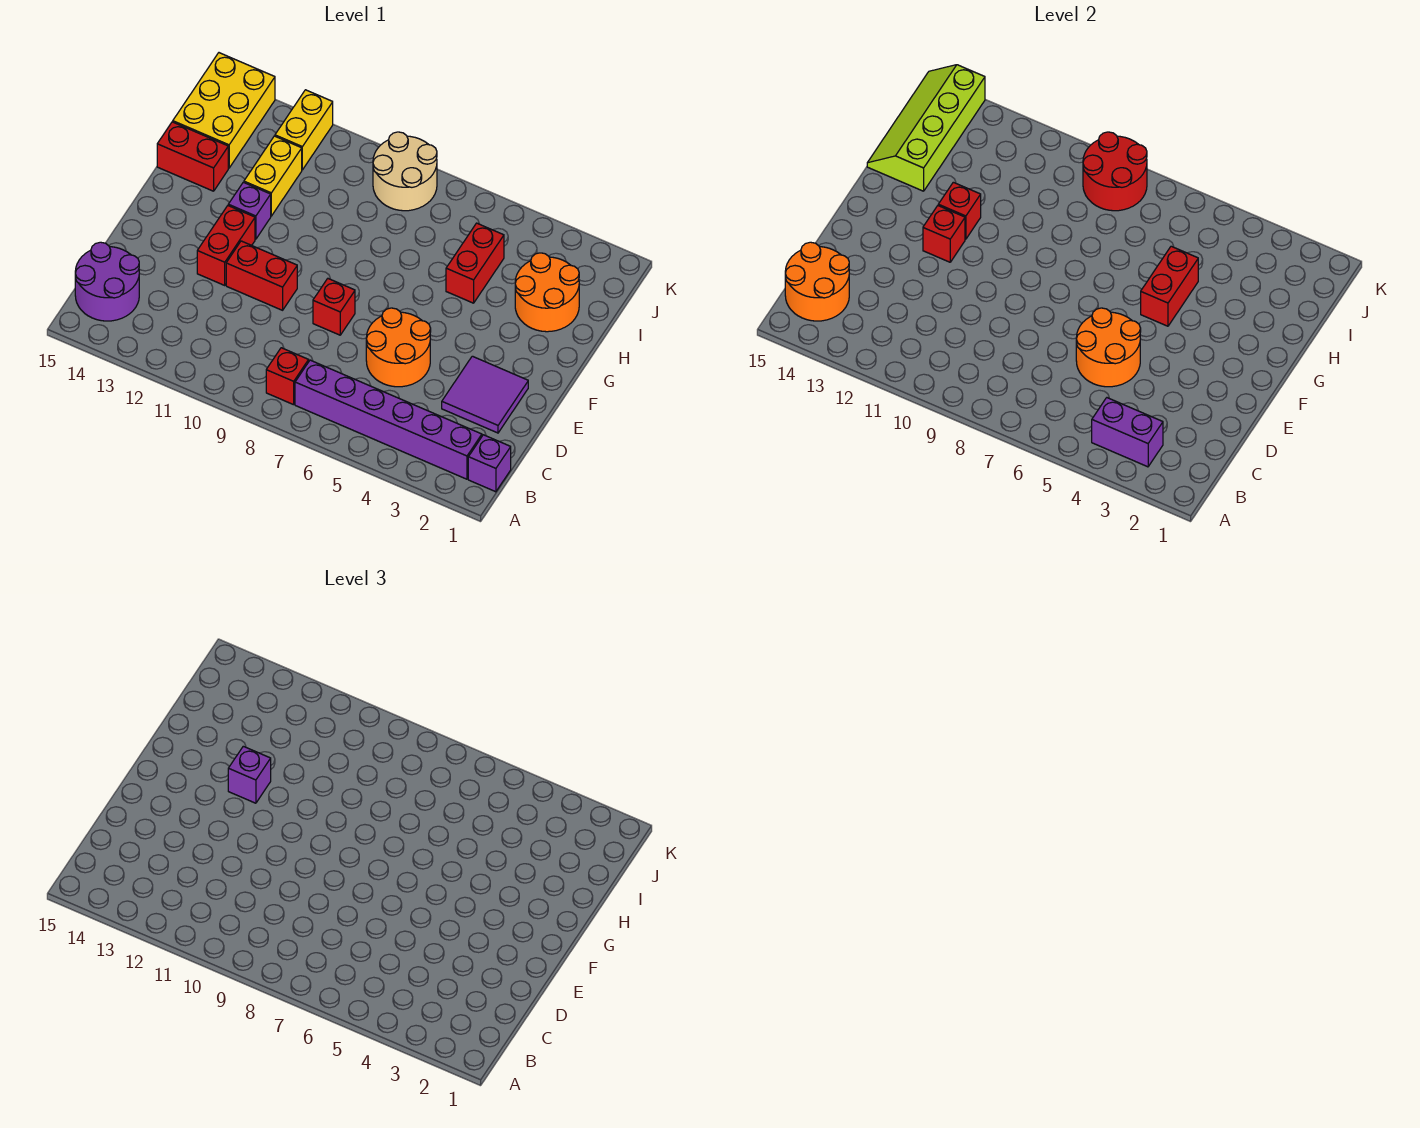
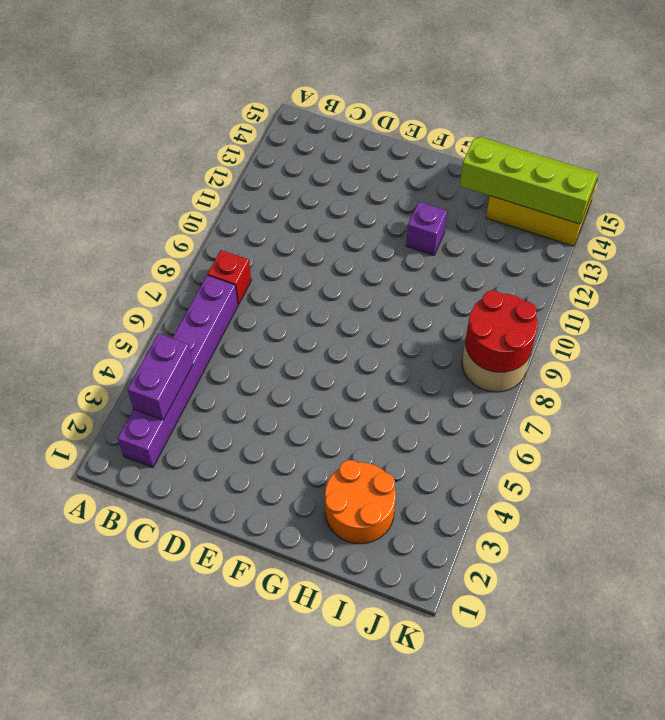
none -> purple brick B1 level 1
none -> purple round brick B14:C15 level 1
none -> purple tile D2:E3 level 1

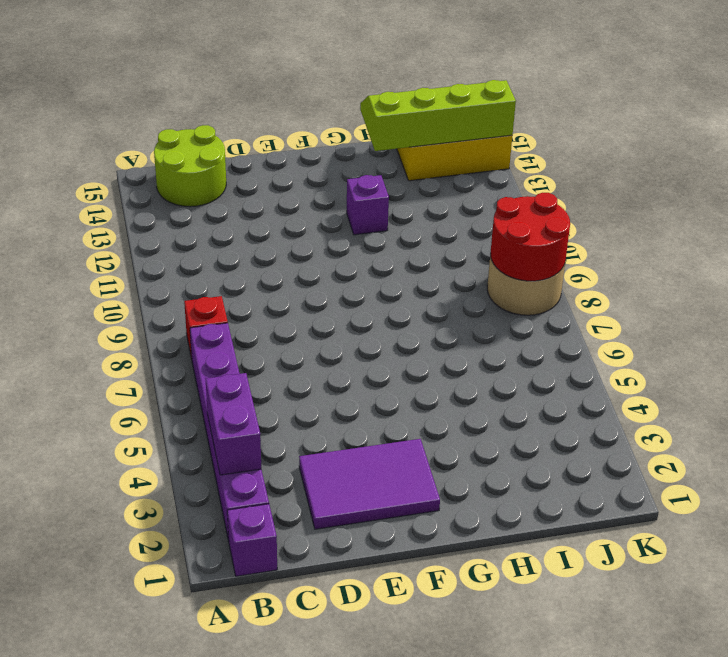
lime round brick B14:C15 level 1 -> purple round brick B14:C15 level 1
purple tile D2:F3 level 1 -> purple tile D2:E3 level 1
none -> orange round brick D5:E6 level 1
none -> red brick E8 level 1
none -> red brick E10:E11 level 1

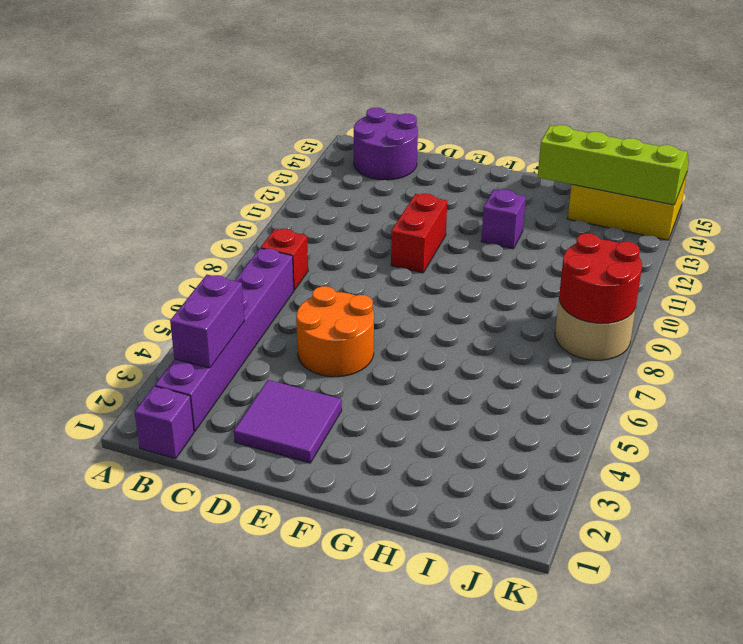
none -> red brick E8 level 1
none -> red brick E12:F12 level 1
none -> orange round brick H2:I3 level 1

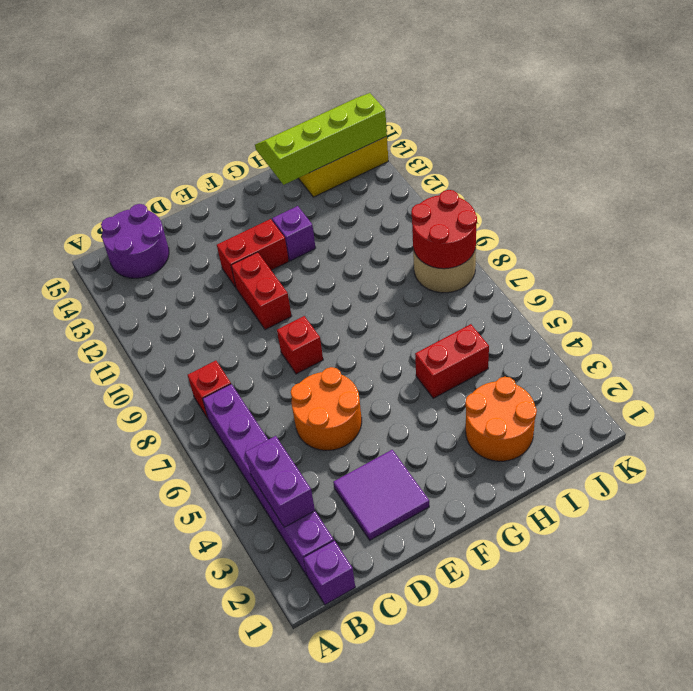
none -> yellow brick H12:I12 level 1
none -> red brick H14:H15 level 1
none -> yellow brick J12:K12 level 1

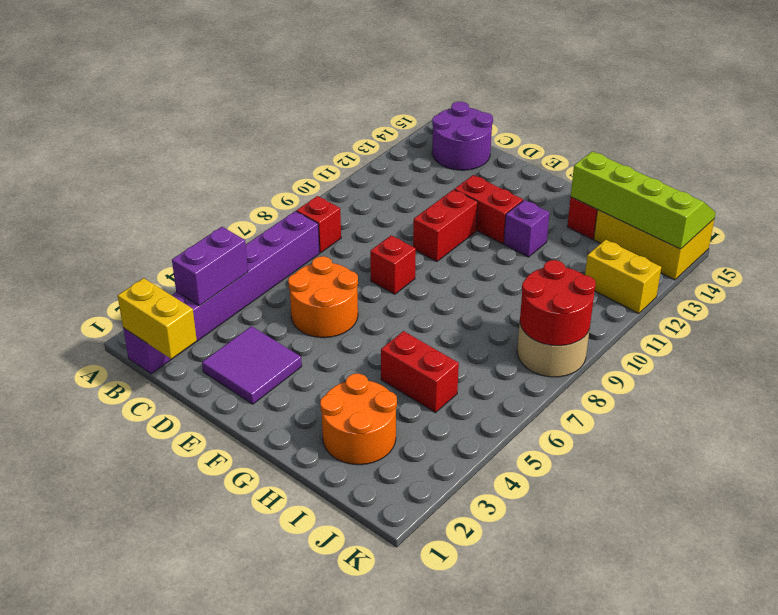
yellow brick B1:C1 level 2 -> yellow brick H12:I12 level 1
none -> orange round brick B14:C15 level 2
none -> orange round brick D5:E6 level 2
none -> red brick F12 level 2

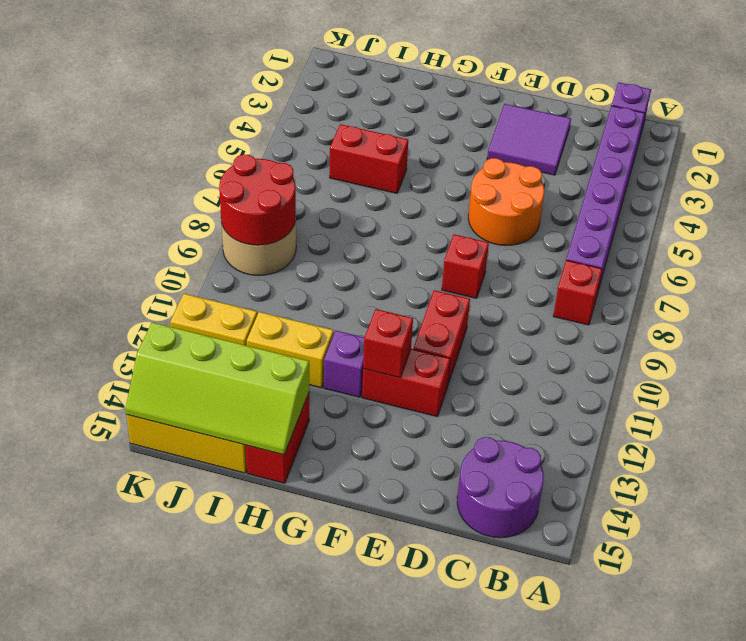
none -> orange round brick H2:I3 level 1
none -> purple brick B3:B4 level 2
none -> orange round brick B14:C15 level 2

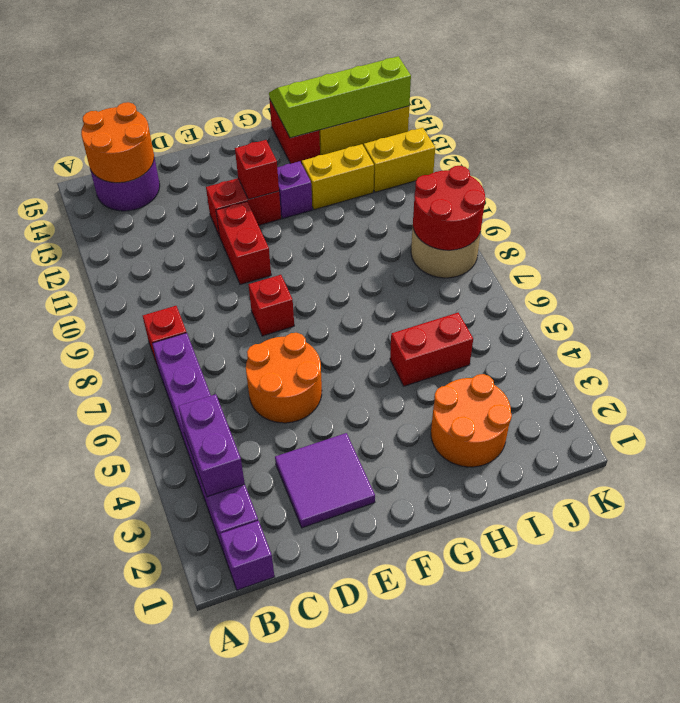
none -> orange round brick D5:E6 level 2
none -> red brick G5:H5 level 2
none -> red brick G12 level 2

